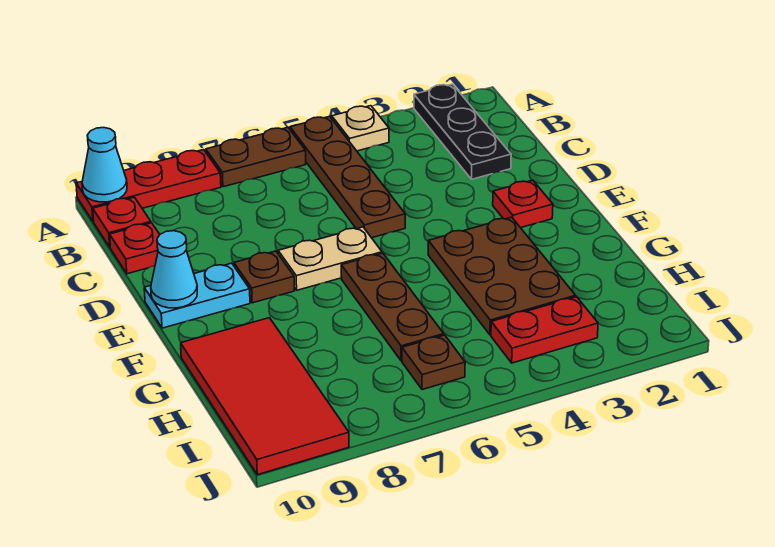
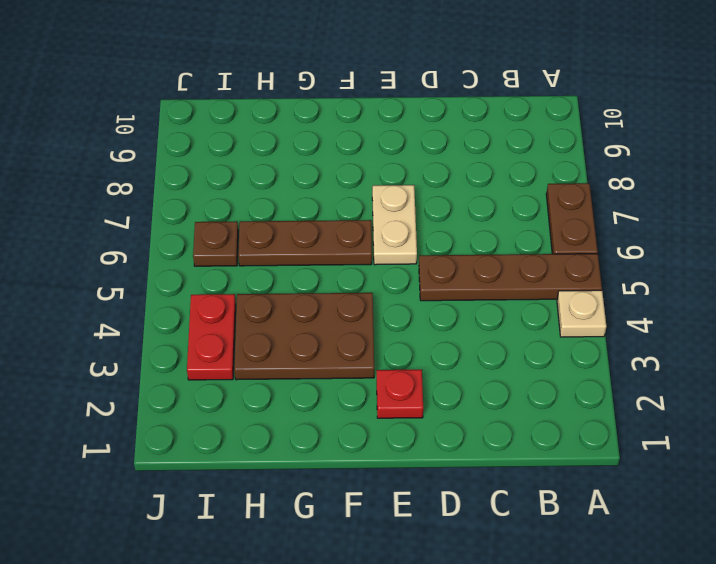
none -> black plate A2:C2 level 1
none -> red plate A8:A10 level 1
none -> red plate B10 level 1

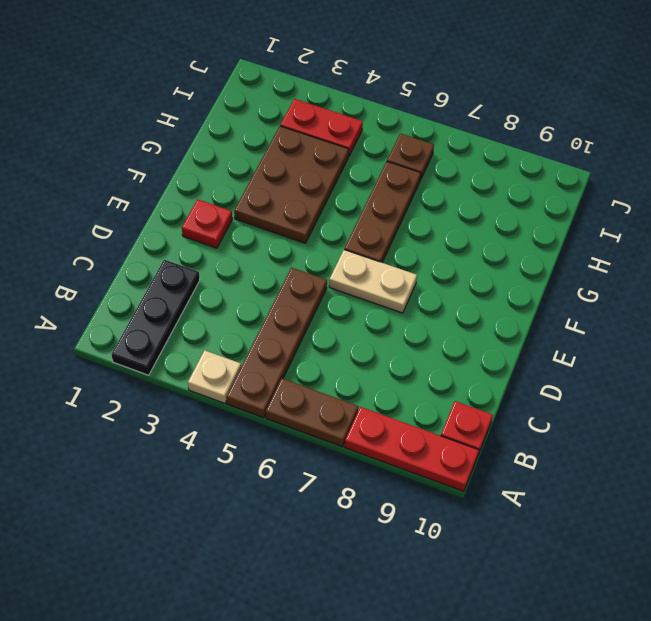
none -> red plate C10 level 1
none -> brown plate E8 level 1
none -> cyan plate E9:E10 level 1

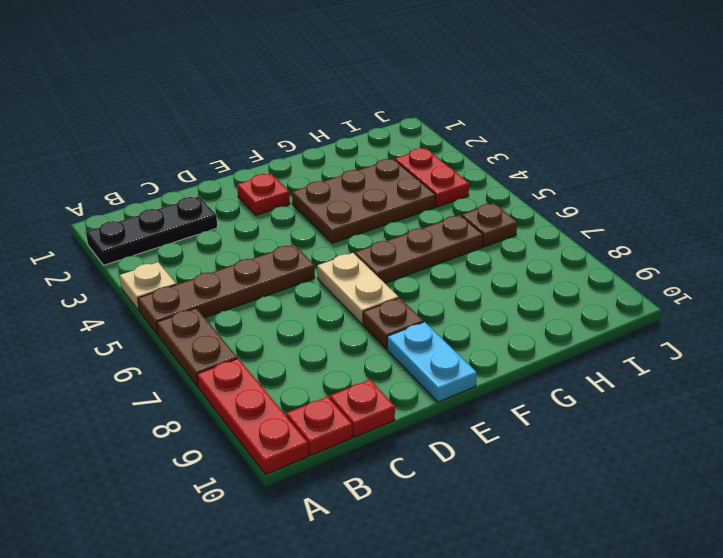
none -> red tile G9:J10 level 1
none -> cyan cone A10 level 2
none -> cyan cone E10 level 2

